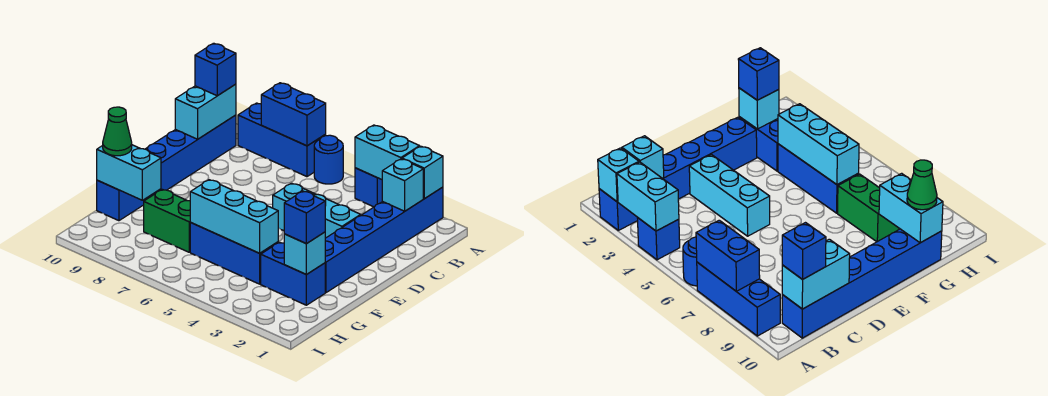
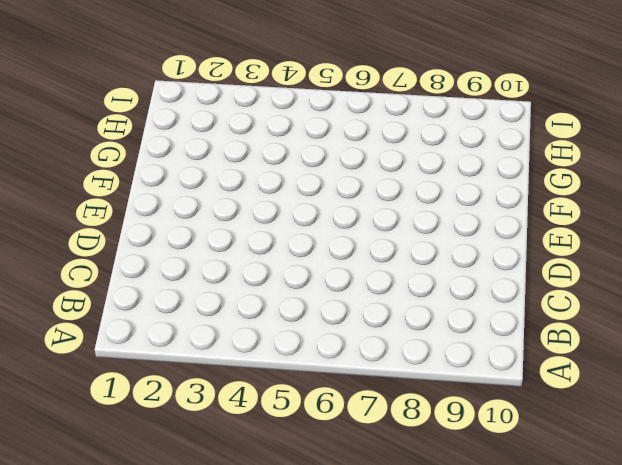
none -> blue brick A2:F2 level 1
none -> blue brick A4 level 1
none -> blue round brick A6 level 1

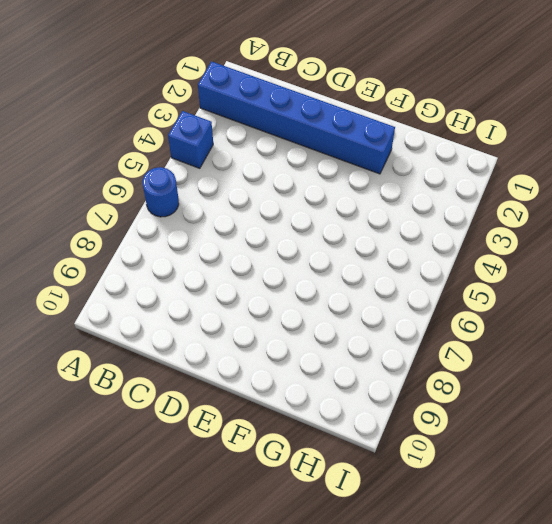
none -> blue brick A7:A9 level 1
none -> blue brick B10:G10 level 1
none -> cyan brick D3:D5 level 1

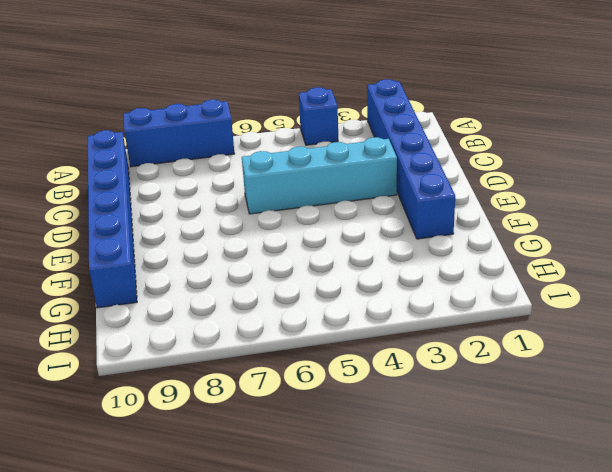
cyan brick D3:D6 level 1 -> cyan brick D3:D5 level 1
none -> blue round brick A6 level 1
none -> blue brick G2:G3 level 1
none -> blue brick G4:G6 level 1

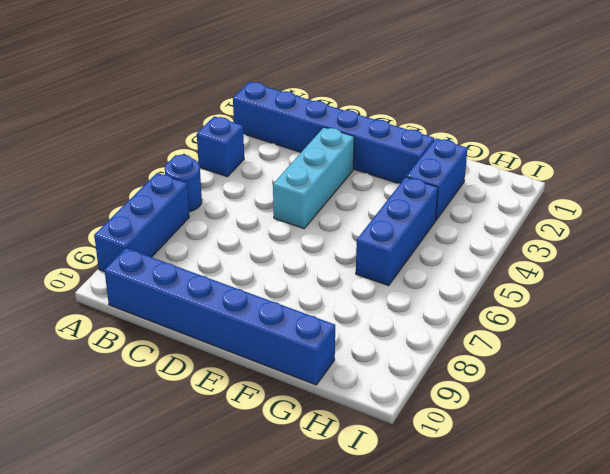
none -> green brick G7:G8 level 1
none -> cyan brick A2 level 2
none -> cyan brick A3:A4 level 2

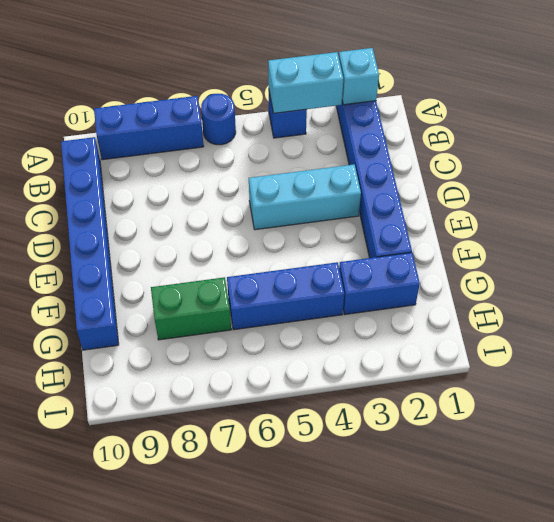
none -> blue brick A7:A8 level 2
none -> cyan brick B2 level 2
none -> cyan brick B10:C10 level 2

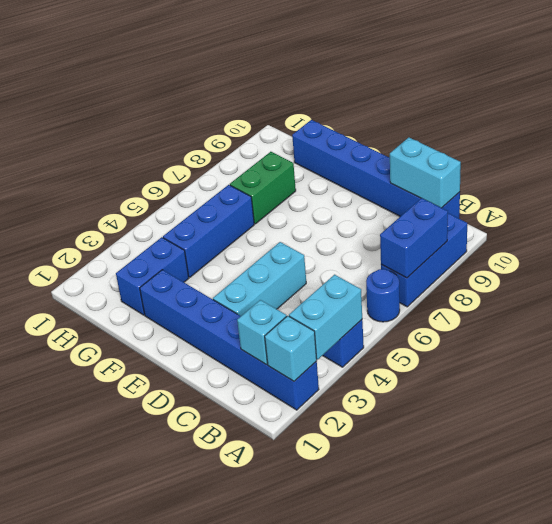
none -> cyan brick G2 level 2
none -> cyan brick G4:G6 level 2
none -> cyan brick G9:G10 level 2

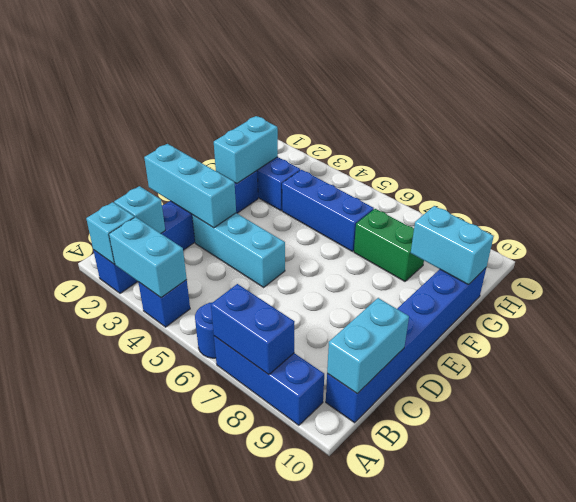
cyan brick D1:D3 level 2 -> cyan brick G4:G6 level 2
cyan brick F2:G2 level 2 -> cyan brick G2 level 2
none -> blue brick B10 level 3
none -> blue brick G2 level 3
none -> green cone G10 level 3

